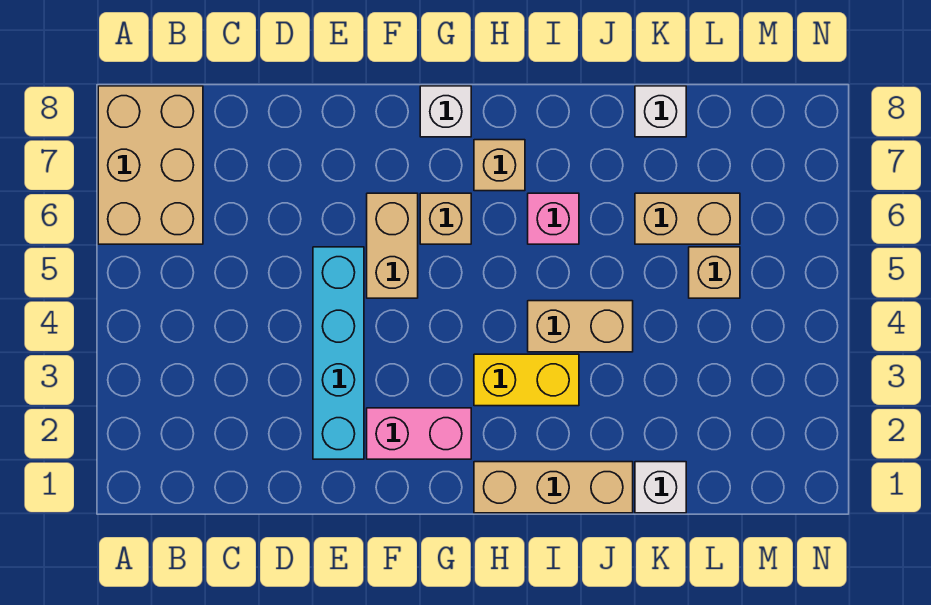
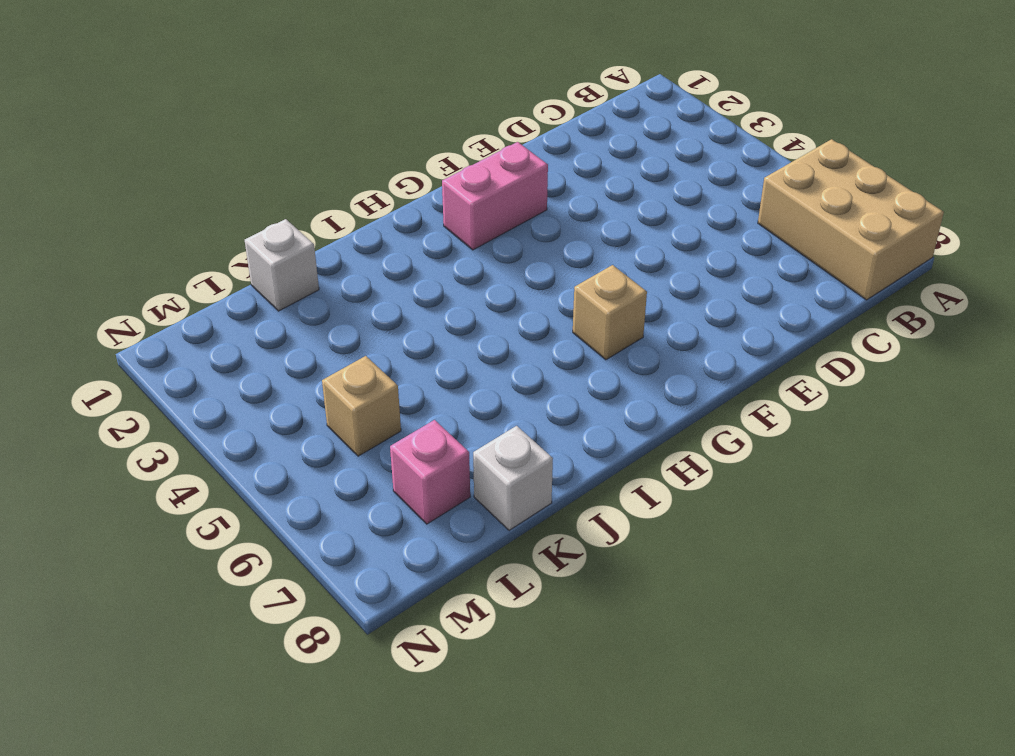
pink brick L7 level 1 -> pink brick I6 level 1
none -> cyan brick E2:E5 level 1
none -> tan brick F5:F6 level 1
none -> white brick G8 level 1

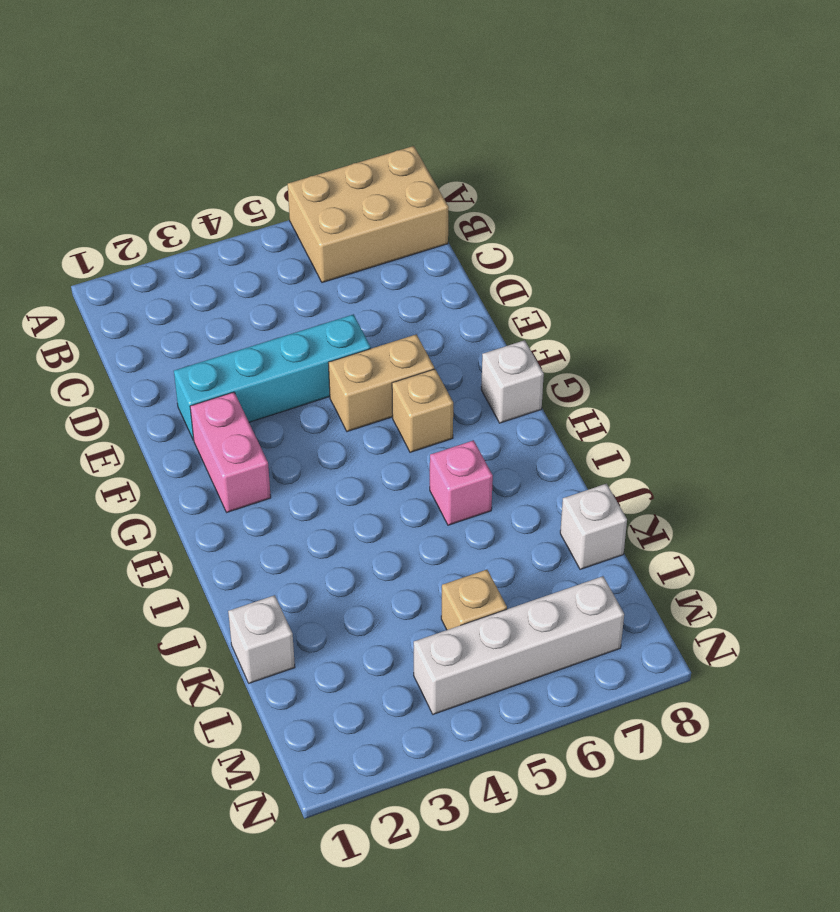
white brick M4:M7 level 1 -> none
none -> tan brick H1:J1 level 1
none -> yellow brick H3:I3 level 1
none -> tan brick H7 level 1

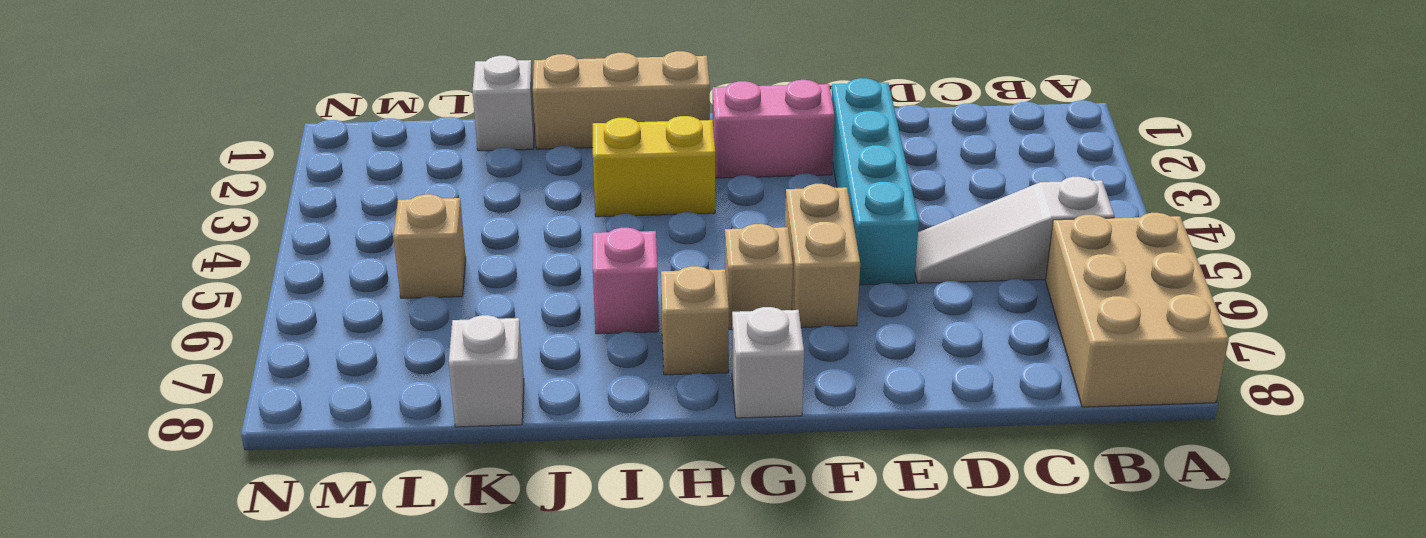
white slope B5:D5 level 1 top B -> none
none -> tan brick I4:J4 level 1
none -> tan brick K6:L6 level 1

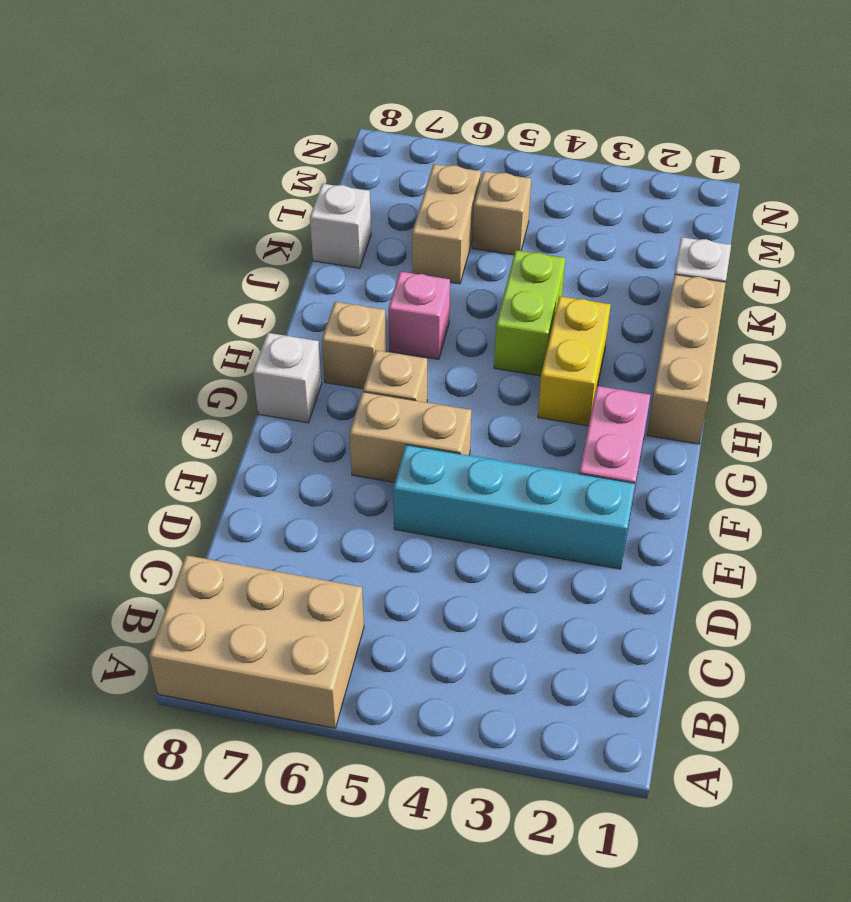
lime brick I4:J4 level 1 -> tan brick I4:J4 level 1

